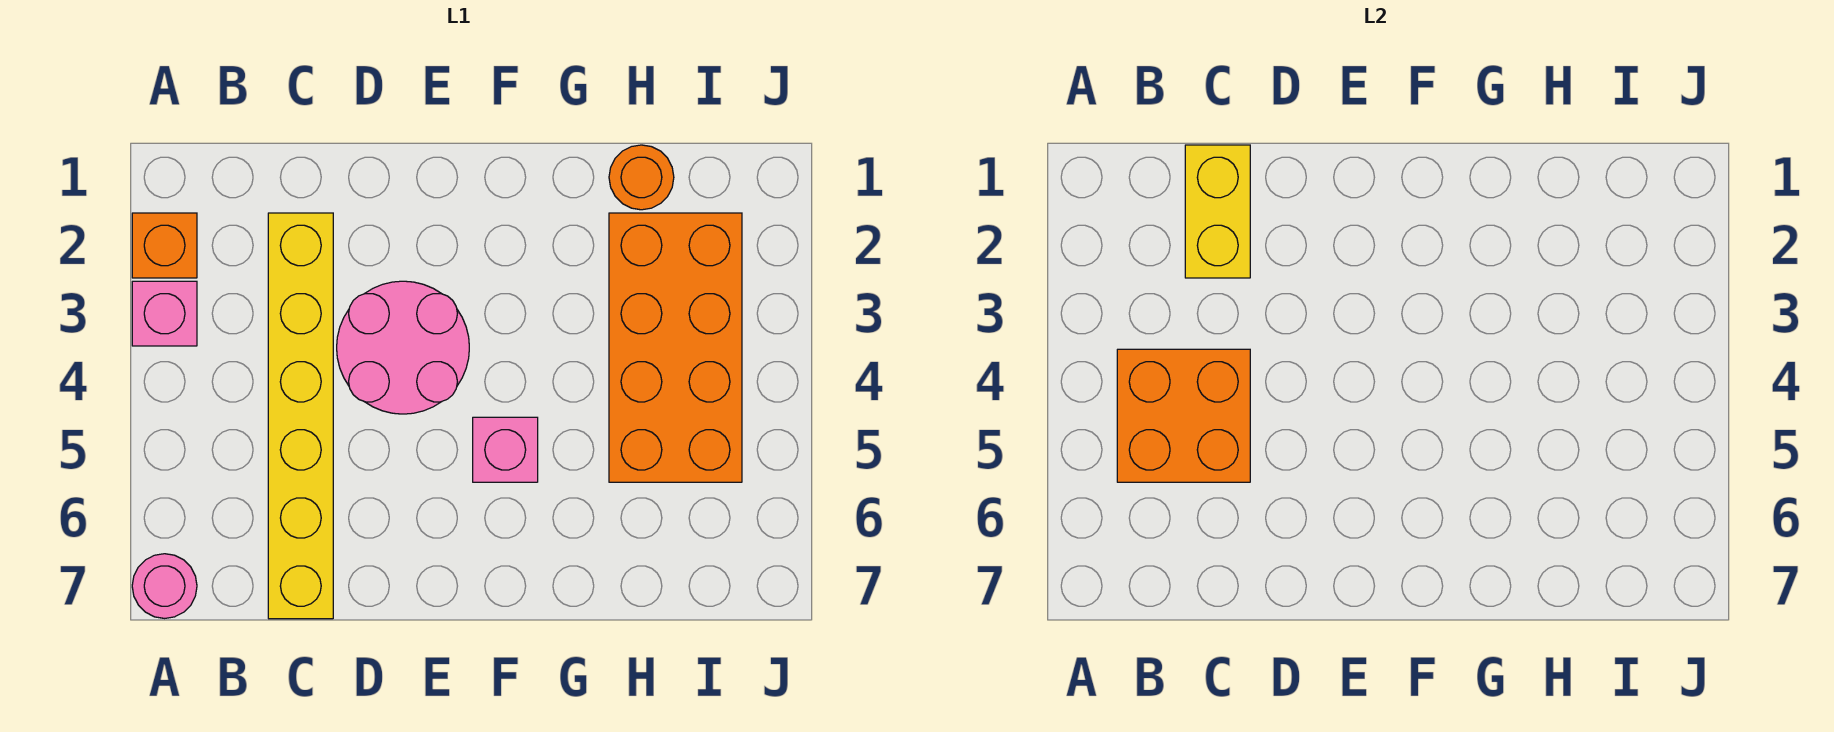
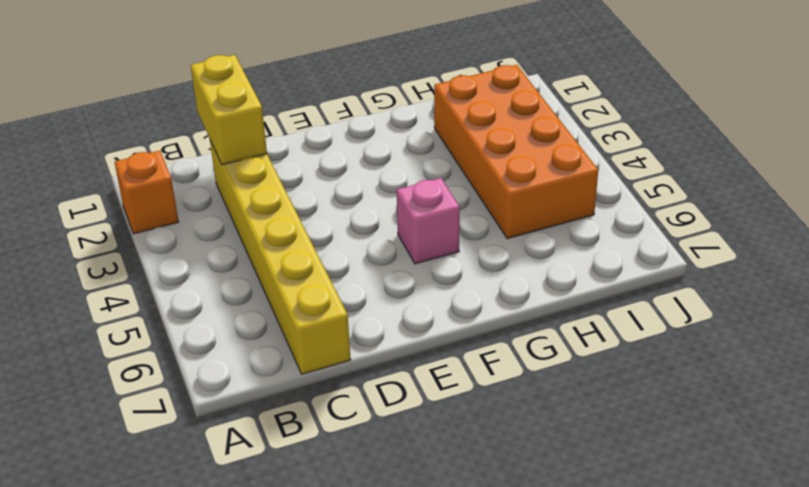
none -> pink brick A3 level 1
none -> pink round brick A7 level 1

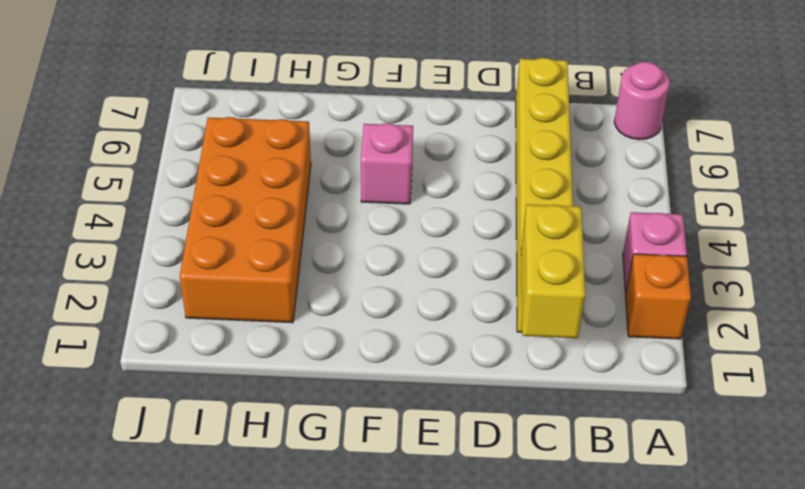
none -> pink round brick D3:E4 level 1
none -> orange round brick H1 level 1

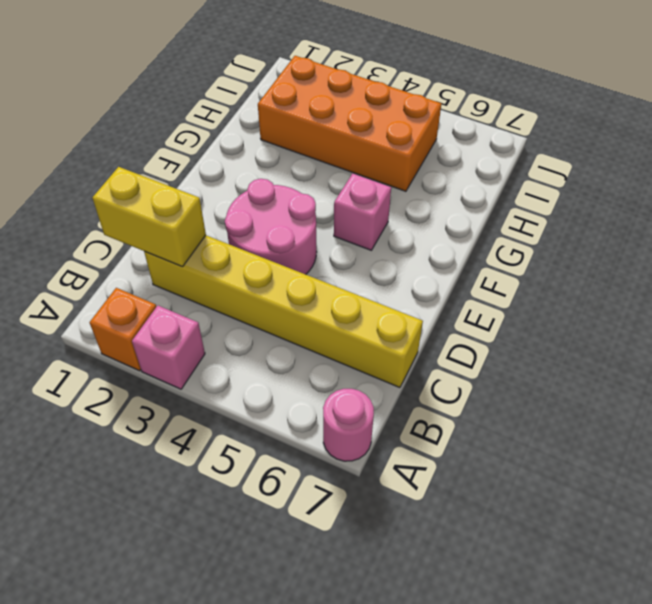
none -> orange round brick H1 level 1
none -> orange brick B4:C5 level 2

